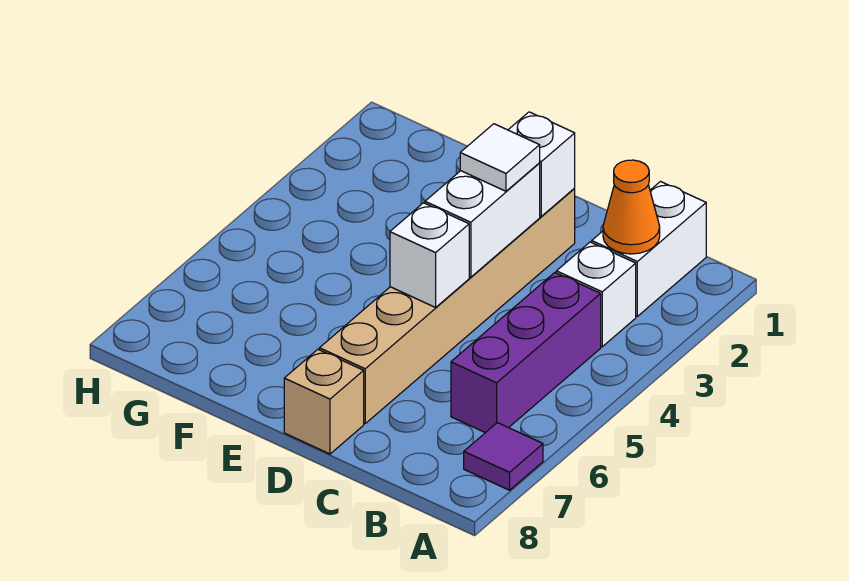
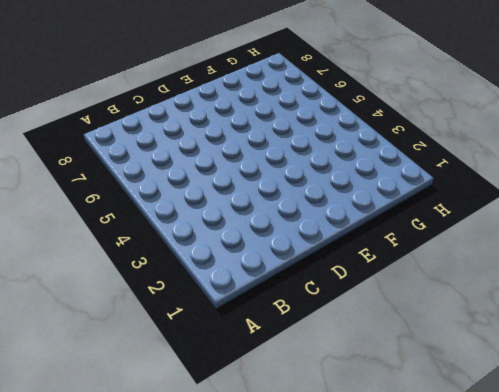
none -> purple tile A7 level 1
none -> white brick B1:B2 level 1

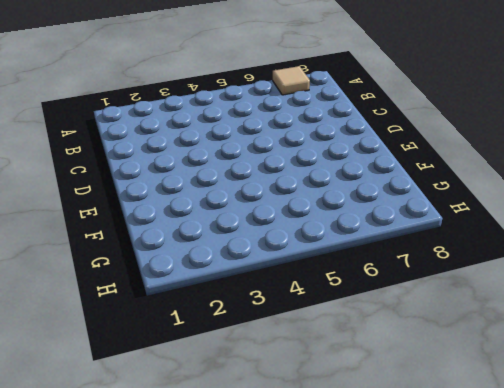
tan tile A7 level 1 -> purple tile A7 level 1
none -> white brick B1:B2 level 1
none -> white brick B3 level 1

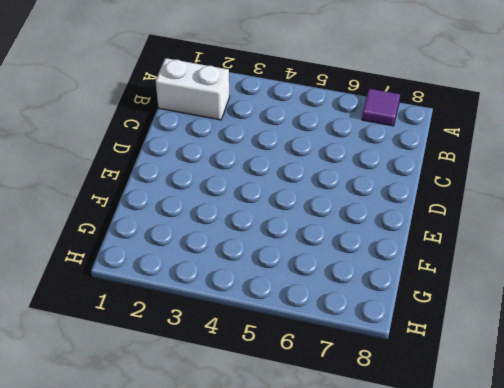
none -> white brick B3 level 1
none -> purple brick B4:B6 level 1

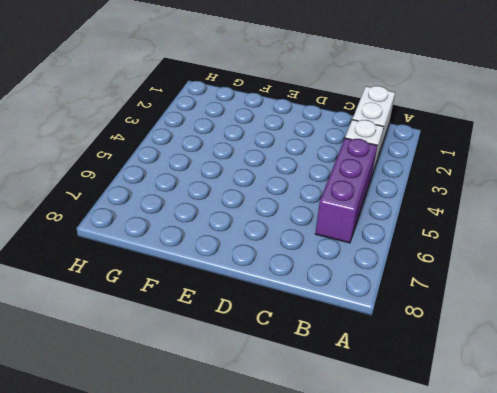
none -> purple tile A7 level 1
none -> tan brick D2:D7 level 1

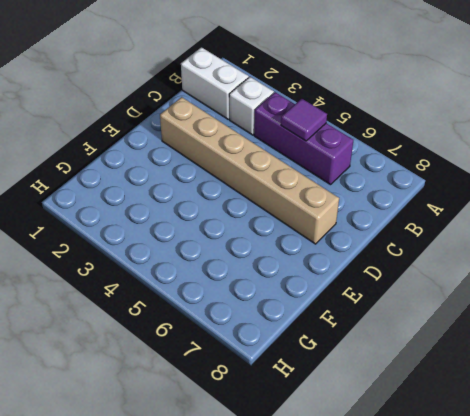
purple tile B5 level 2 -> purple tile A7 level 1
none -> tan brick D8 level 1
none -> orange cone B2 level 2

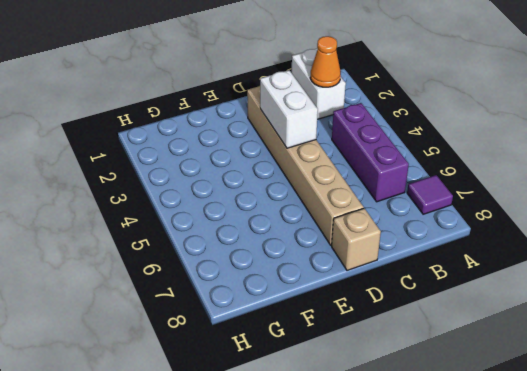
none -> white brick B3 level 1
none -> white brick D2 level 2

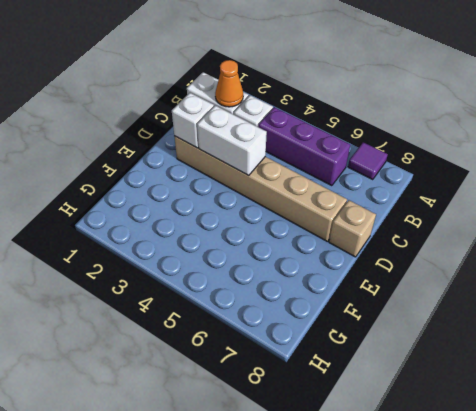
none -> white brick D5 level 2
none -> white tile D3 level 3

